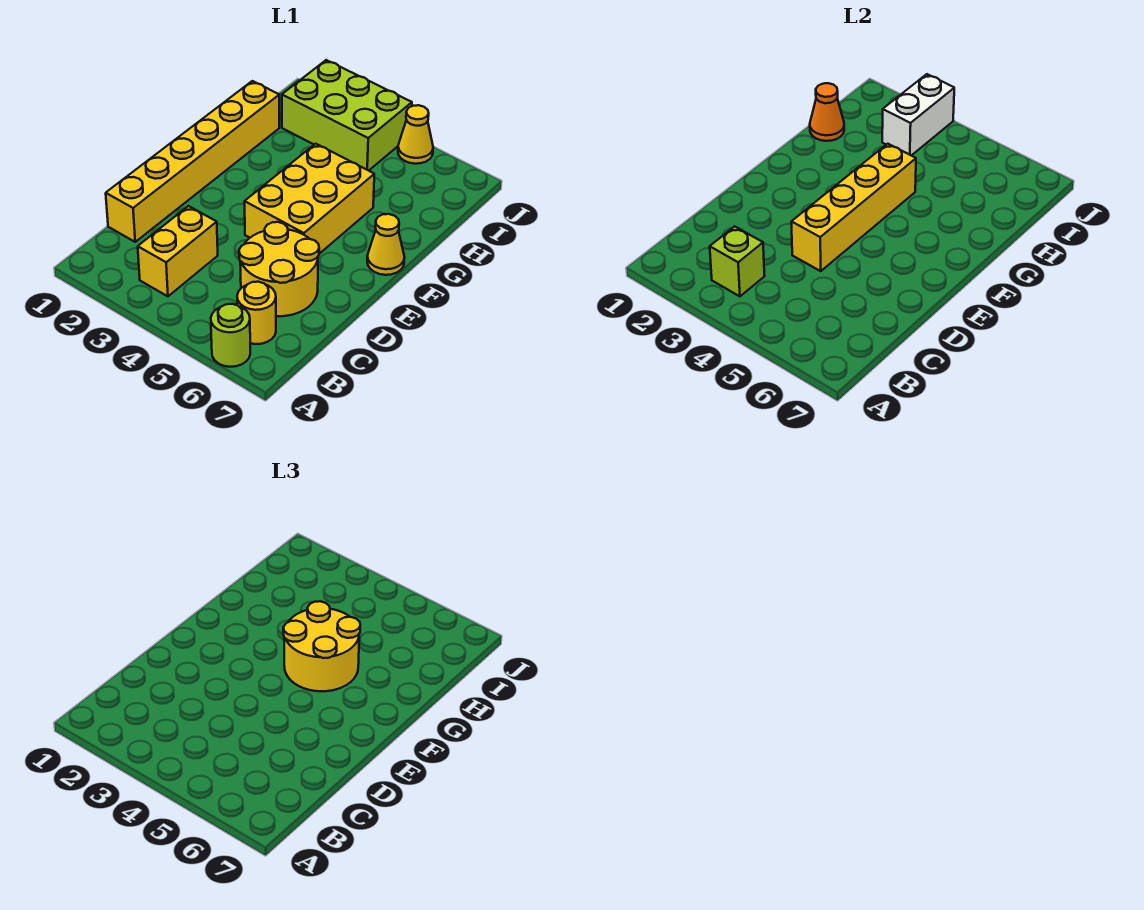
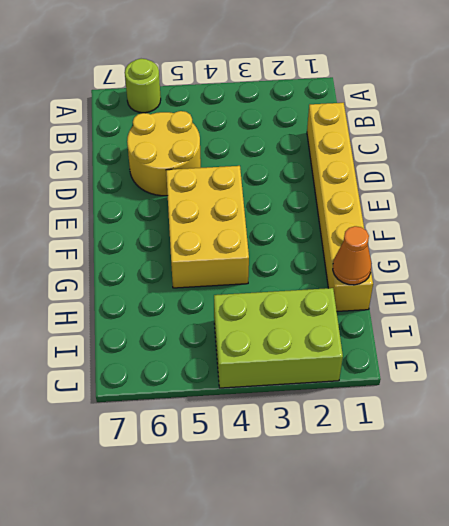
none -> yellow brick B3:C3 level 1
none -> yellow round brick B6 level 1
none -> yellow cone F7 level 1

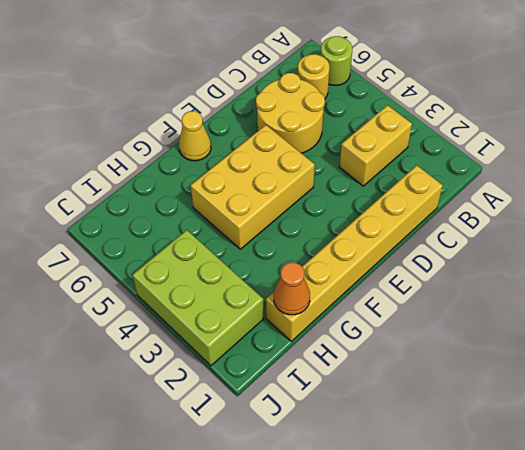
none -> yellow cone J5 level 1
none -> lime brick B3 level 2
none -> yellow brick D4:G4 level 2

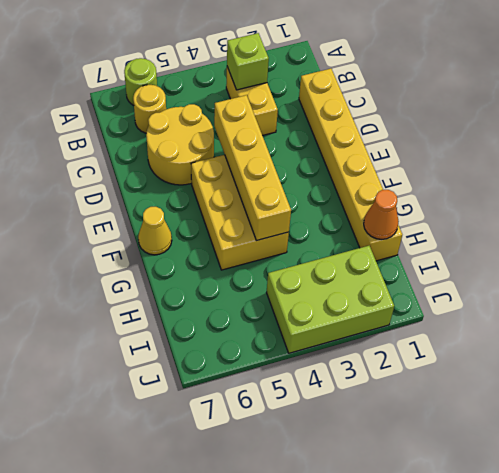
none -> yellow cone J5 level 1
none -> white brick I3:J3 level 2
none -> yellow round brick F4:G5 level 3

